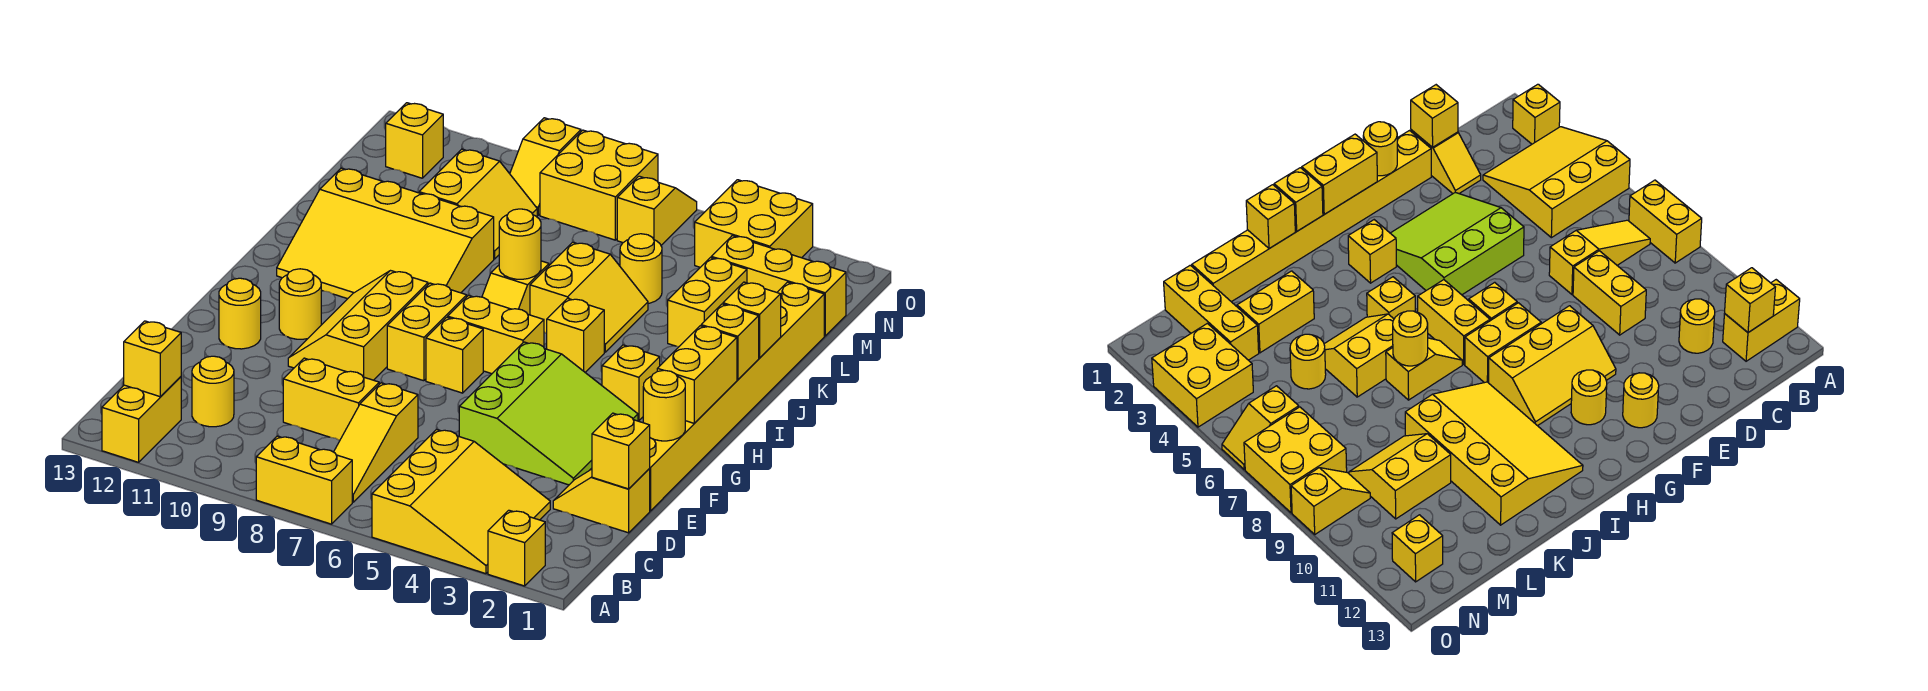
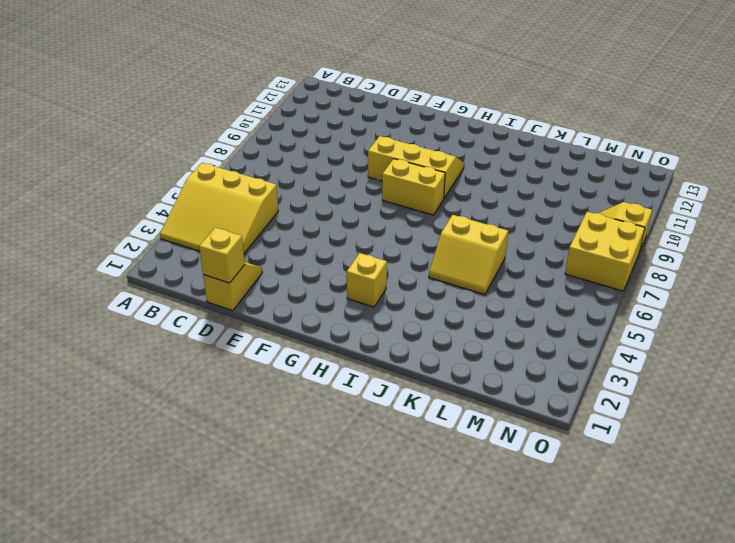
none -> yellow brick A2 level 1
none -> yellow brick A7:A8 level 1
none -> yellow brick A12:B12 level 1
none -> yellow slope B7:D7 level 1 top D

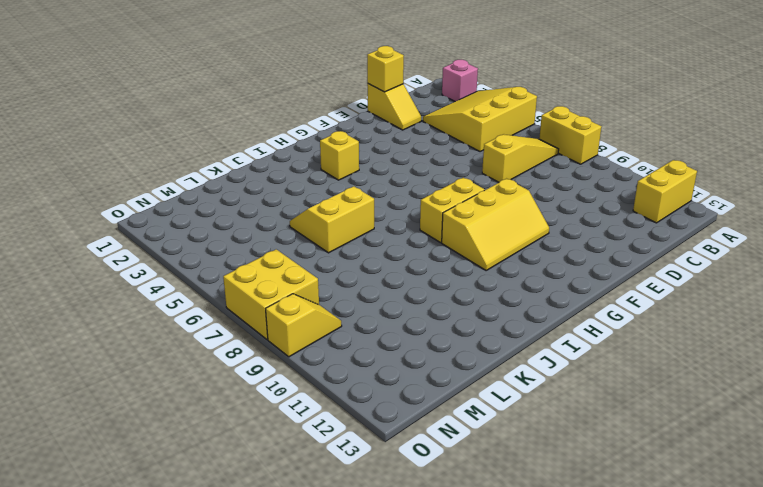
pink brick A2 level 1 -> yellow brick A2 level 1
none -> yellow round brick C11 level 1
none -> yellow brick D8:D9 level 1
none -> yellow brick E1:L1 level 1
none -> lime slope E3:G5 level 1 top 5

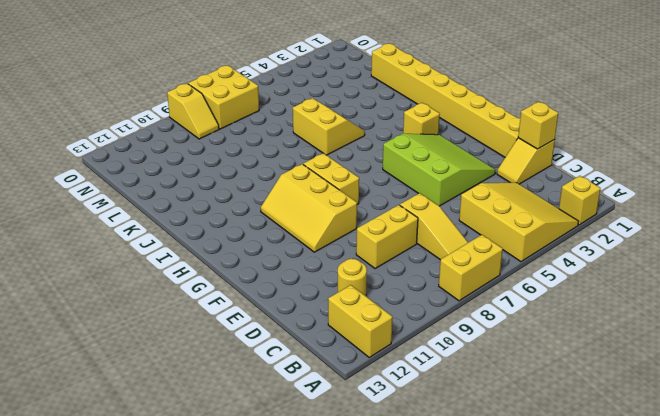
none -> yellow round brick F12 level 1
none -> yellow brick G7 level 1
none -> yellow round brick G11 level 1
none -> yellow brick H6:H7 level 1

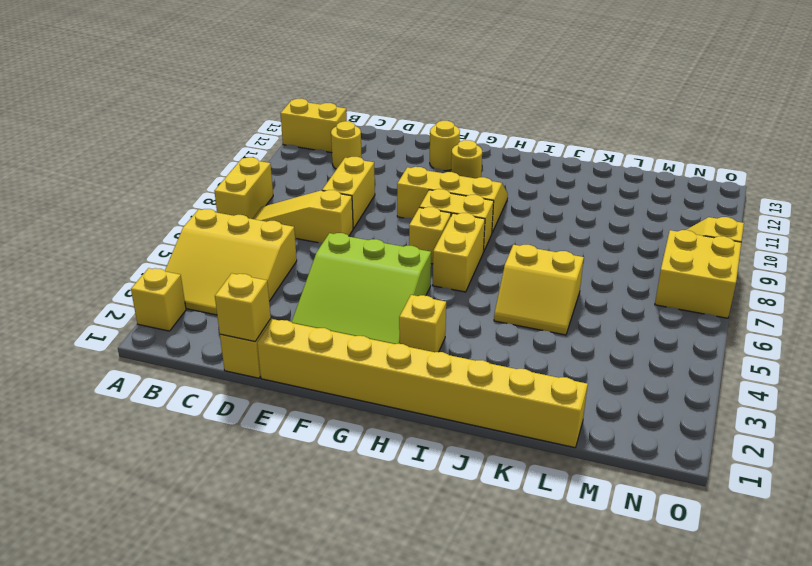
none -> yellow brick I5 level 1
none -> yellow slope I7:J7 level 1 top J
none -> yellow slope I9:K12 level 1 top K
none -> yellow brick K3:L3 level 1

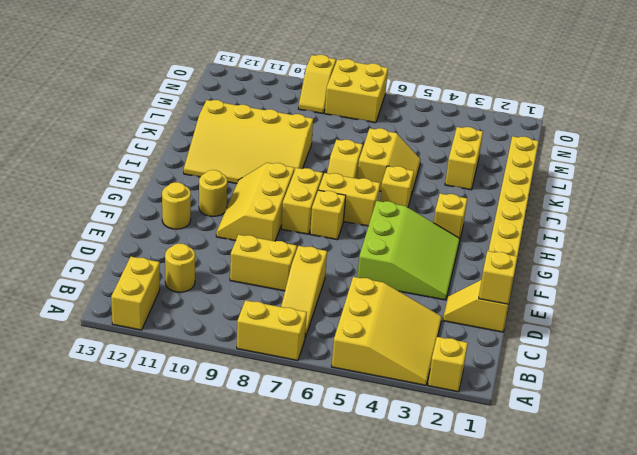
none -> yellow round brick L5 level 1
none -> yellow slope L9:M10 level 1 top 10
none -> yellow brick M1:M3 level 1
none -> yellow brick N3:O4 level 1

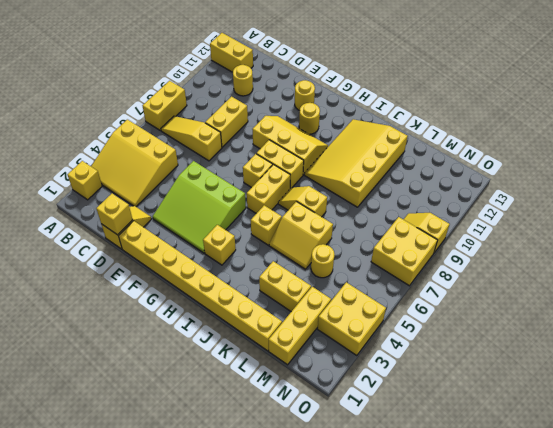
none -> yellow slope L9:M10 level 1 top 10
none -> yellow slope N6:O6 level 1 top N
none -> yellow brick N12 level 1
none -> yellow brick B12 level 2

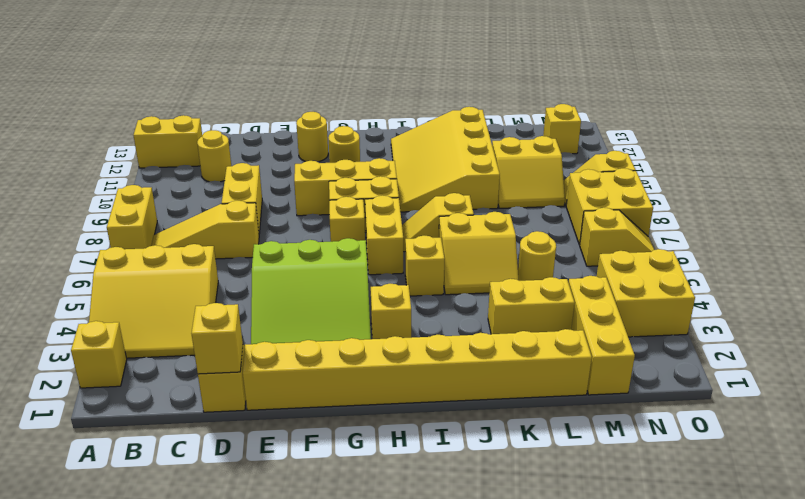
none -> yellow brick B12 level 2
none -> yellow round brick F1 level 2
none -> yellow brick G1:H1 level 2
none -> yellow brick I1 level 2

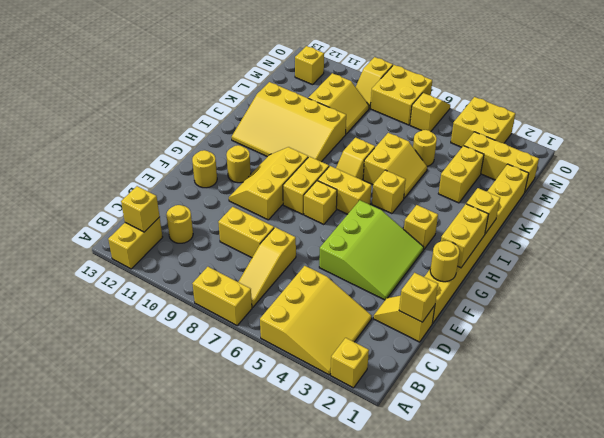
none -> yellow brick J1 level 2
none -> yellow round brick J7 level 2

